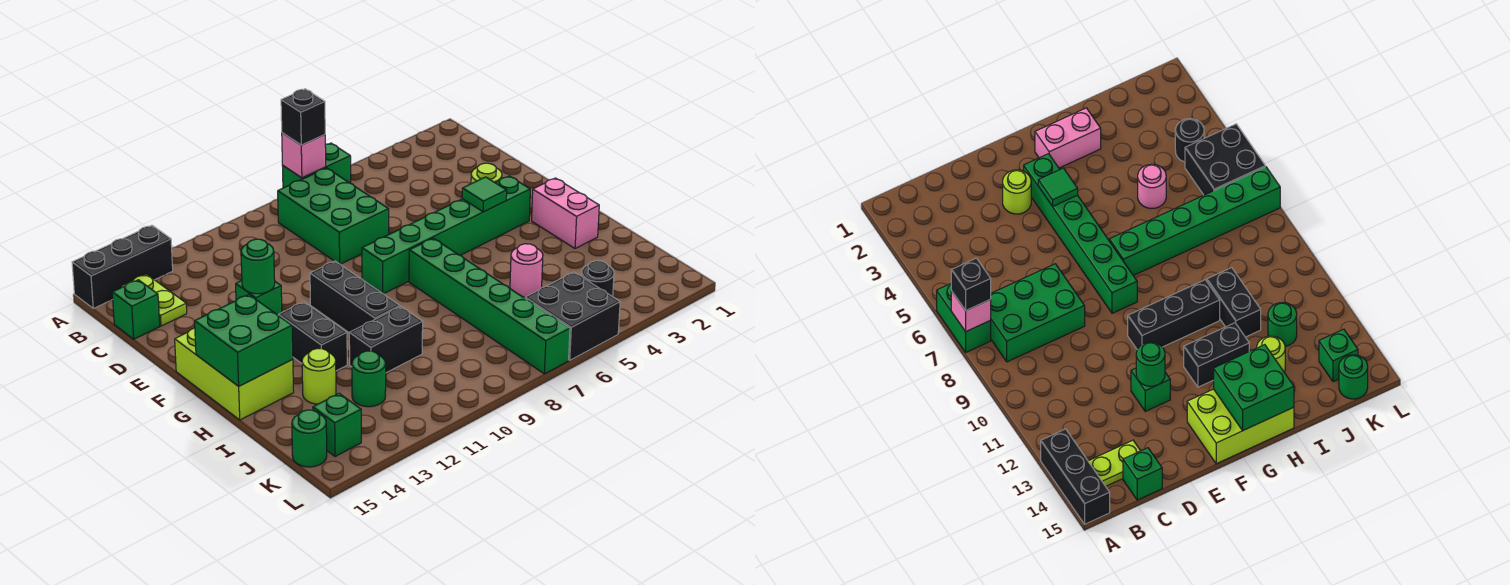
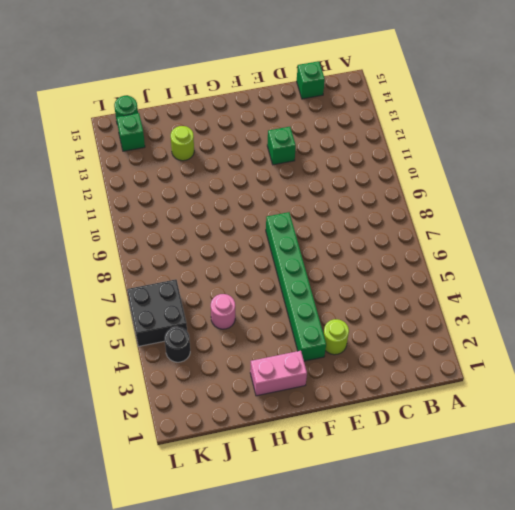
none -> green brick A6:A7 level 1
none -> black brick A13:A15 level 1
none -> green brick B7:D8 level 1

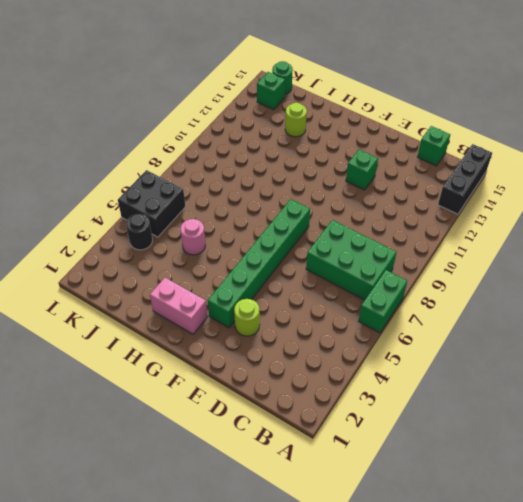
none -> lime plate B14:C14 level 1
none -> black brick F10:H10 level 1
none -> lime brick F14:H15 level 1

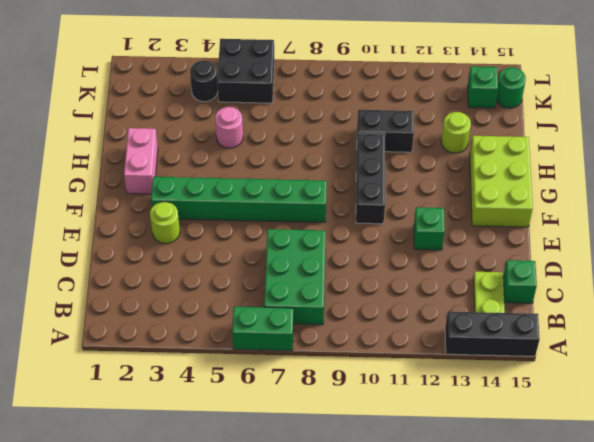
none -> green brick G7:L7 level 1
none -> black brick G12:H12 level 1
none -> green round brick J12 level 1

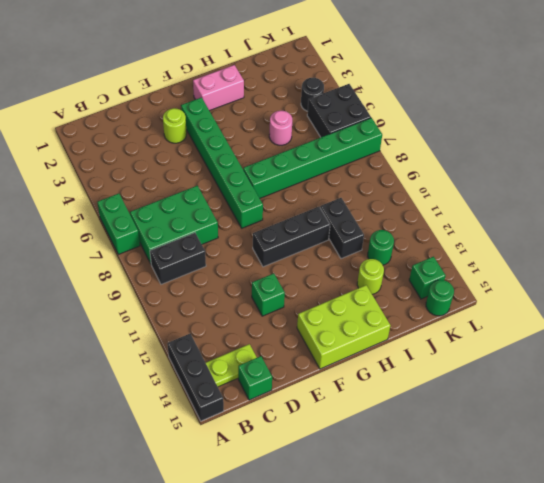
black brick B9:C9 level 1 -> black brick G12:H12 level 1
none -> pink brick A7 level 2
none -> green round brick E12 level 2
none -> green tile F4 level 2

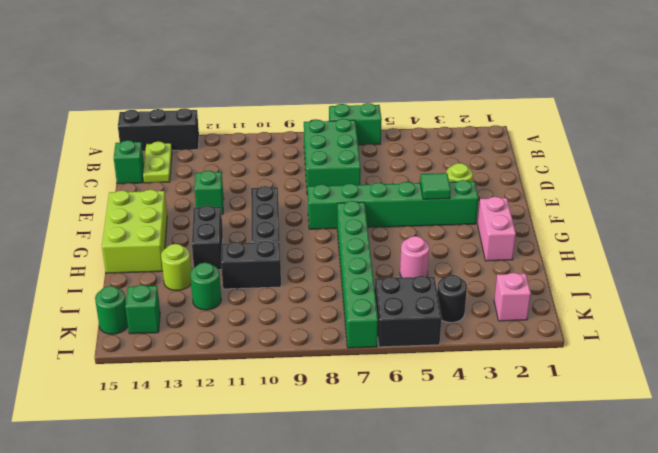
pink brick K2 level 1 -> pink brick A7 level 2
none -> green round brick E12 level 2
none -> green brick G14:H15 level 2
none -> black brick A7 level 3

